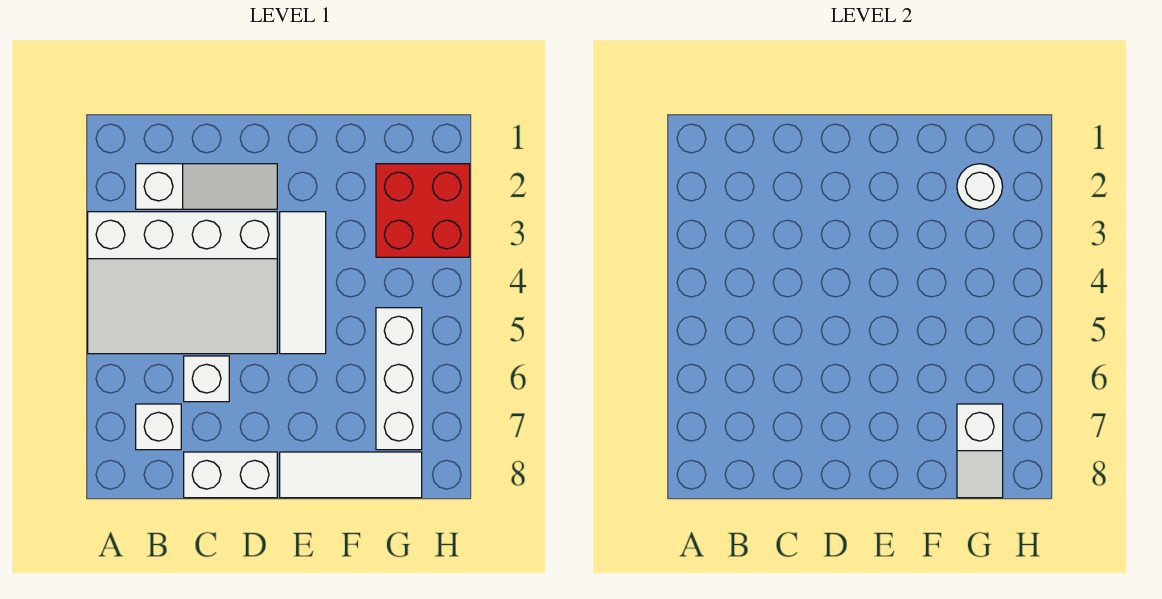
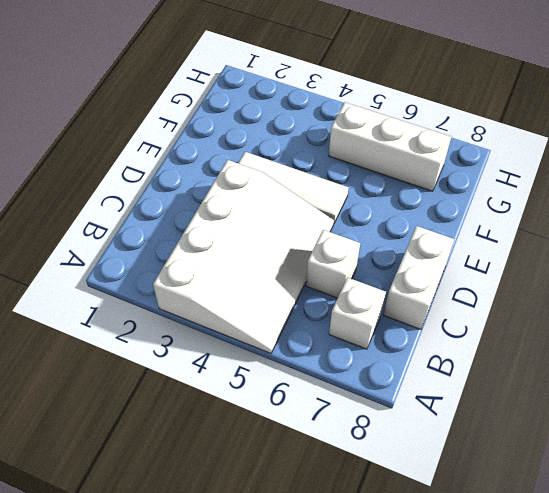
none -> white slope B2:D2 level 1 top B
none -> white tile E8:G8 level 1

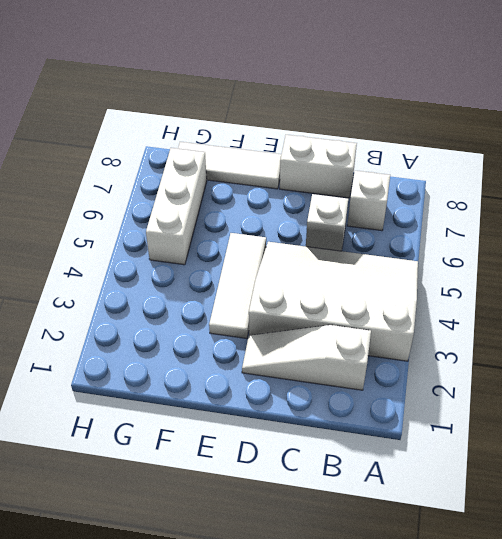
none -> red brick G2:H3 level 1
none -> white round brick G2 level 2

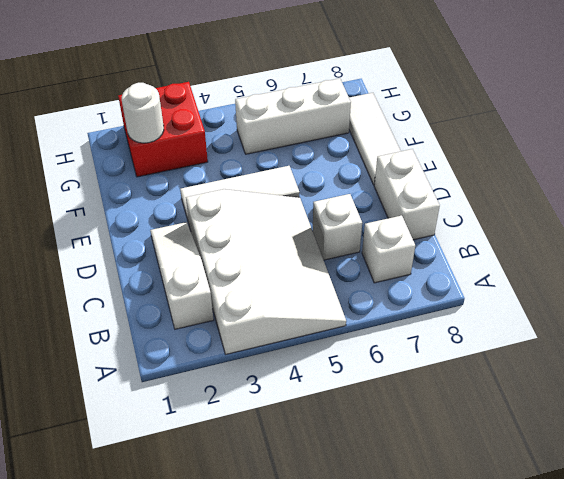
none -> white slope G7:G8 level 2 top 7

